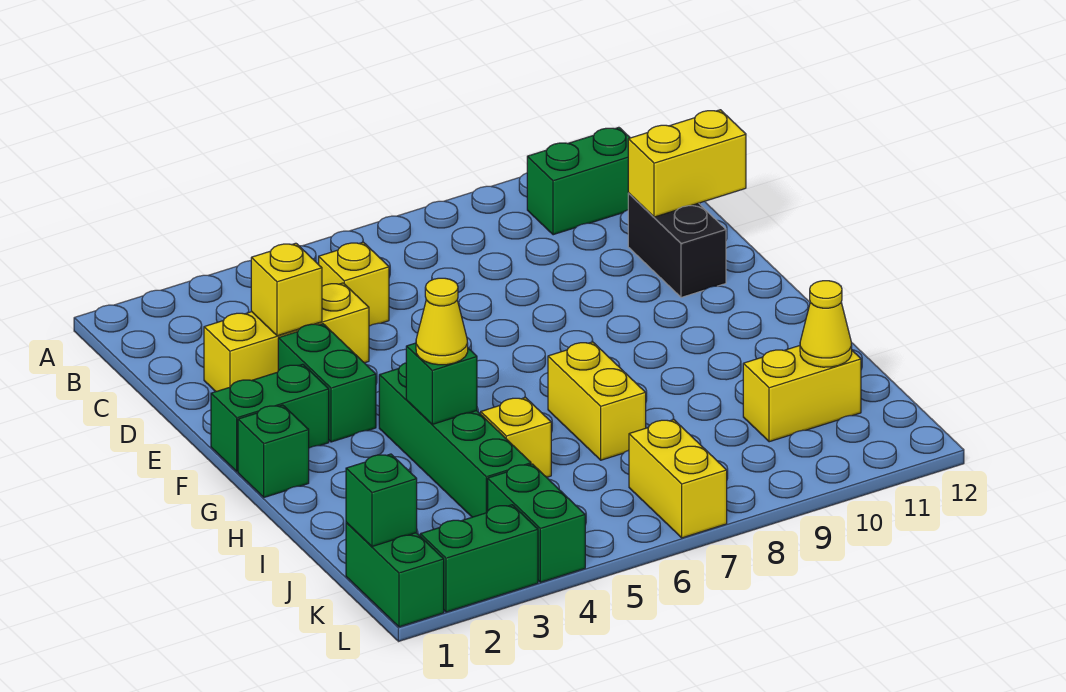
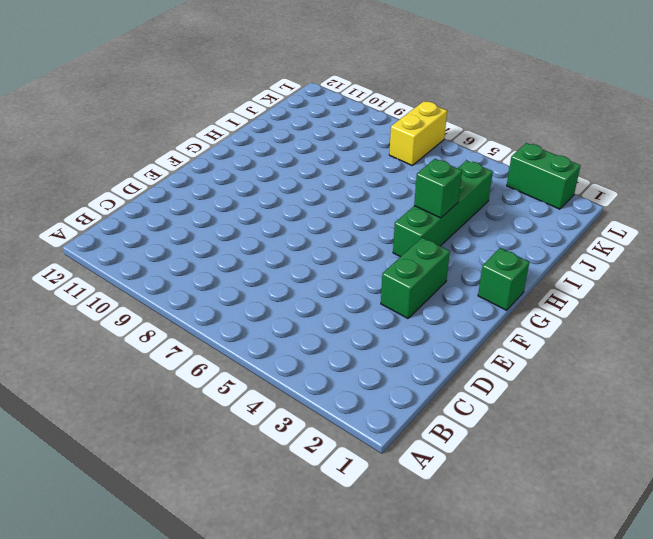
none -> green brick B10:B11 level 1
none -> yellow brick C5 level 1
none -> yellow brick D2:D4 level 1

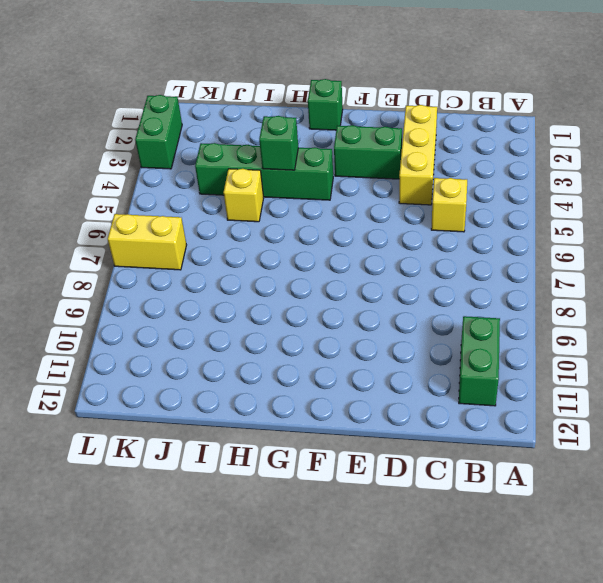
none -> black brick D11:E11 level 1
none -> green brick F1:F2 level 1
none -> yellow brick H7:I7 level 1

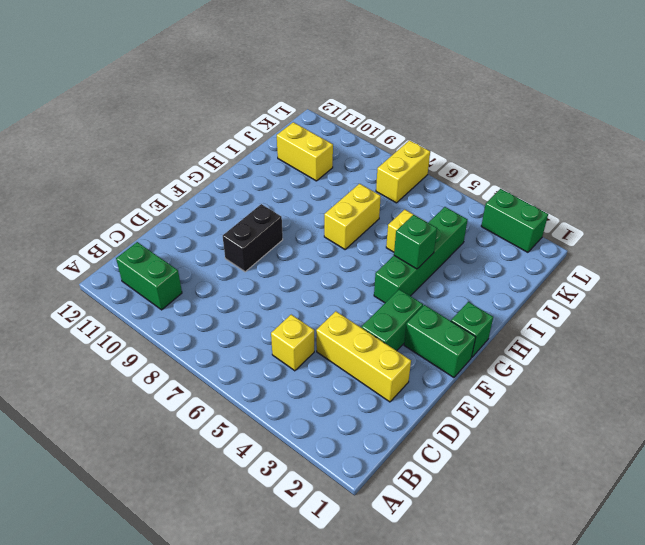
black brick E9:F9 level 1 -> black brick D11:E11 level 1
none -> green brick K1:L1 level 1
none -> green brick K4:L4 level 1
none -> yellow brick D3 level 2

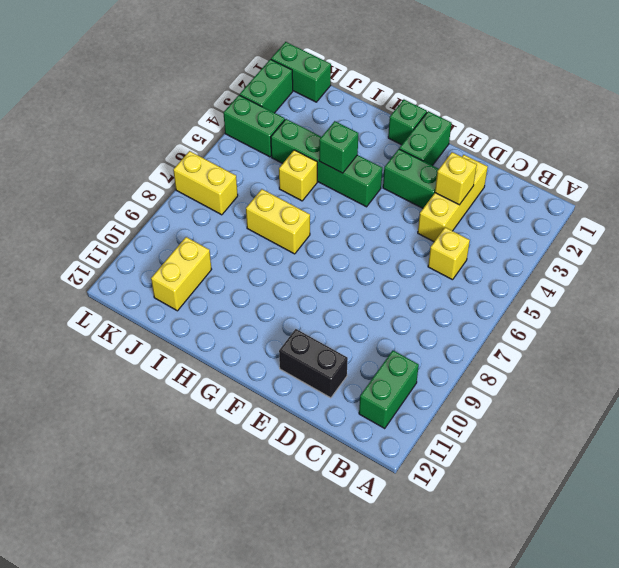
none -> yellow brick D11:D12 level 2
none -> yellow cone J11 level 2
none -> green brick K1 level 2

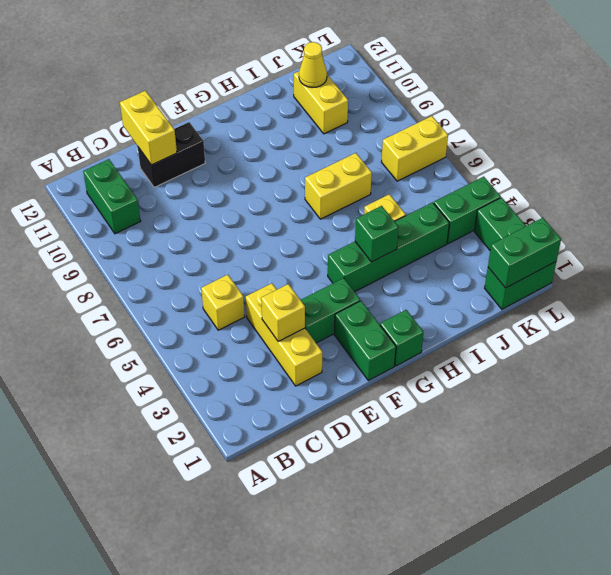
green brick K1:L1 level 2 -> green brick K1 level 2
none -> yellow cone H4 level 3

